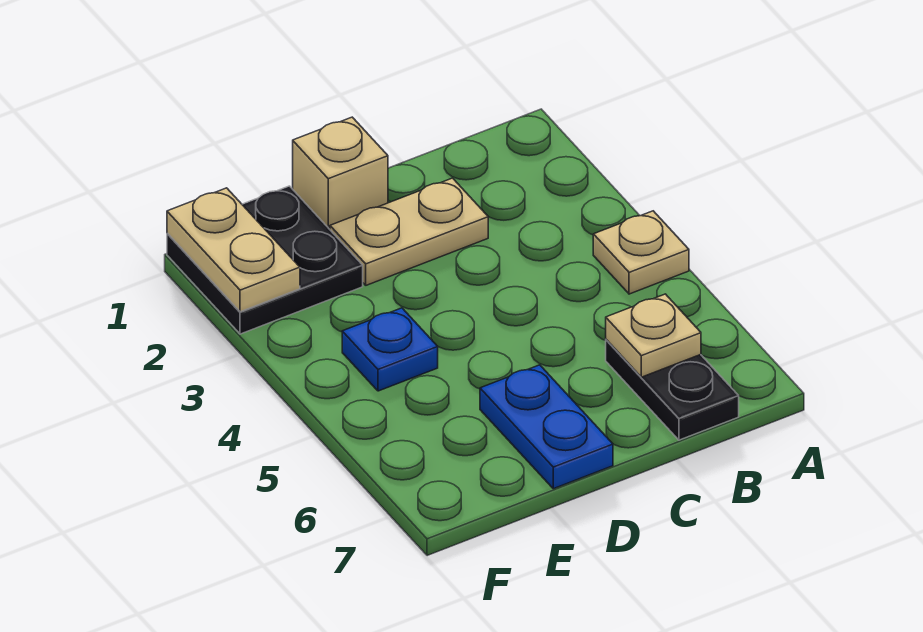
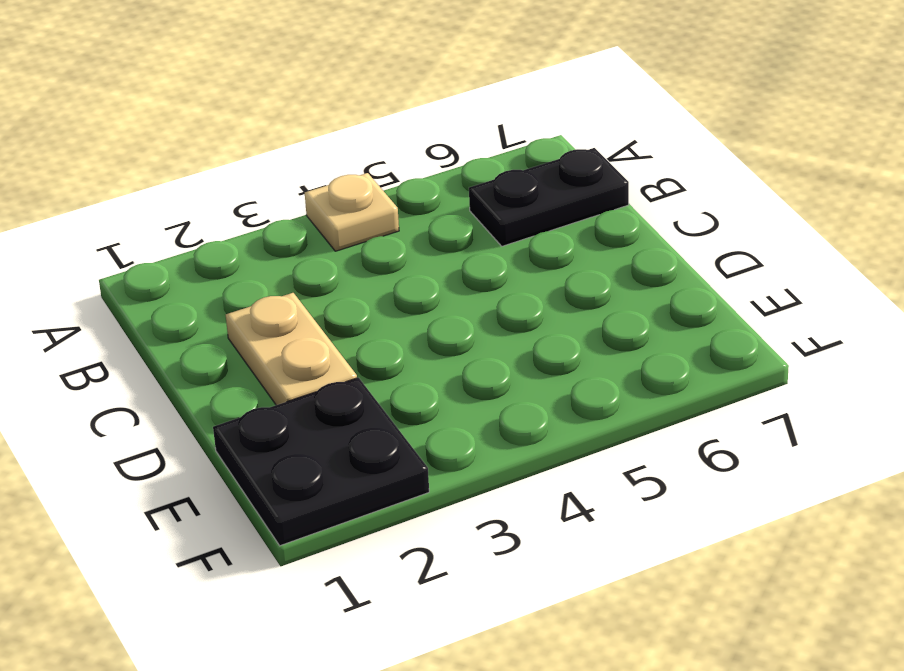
none -> tan brick D1 level 1
none -> blue plate D6:D7 level 1

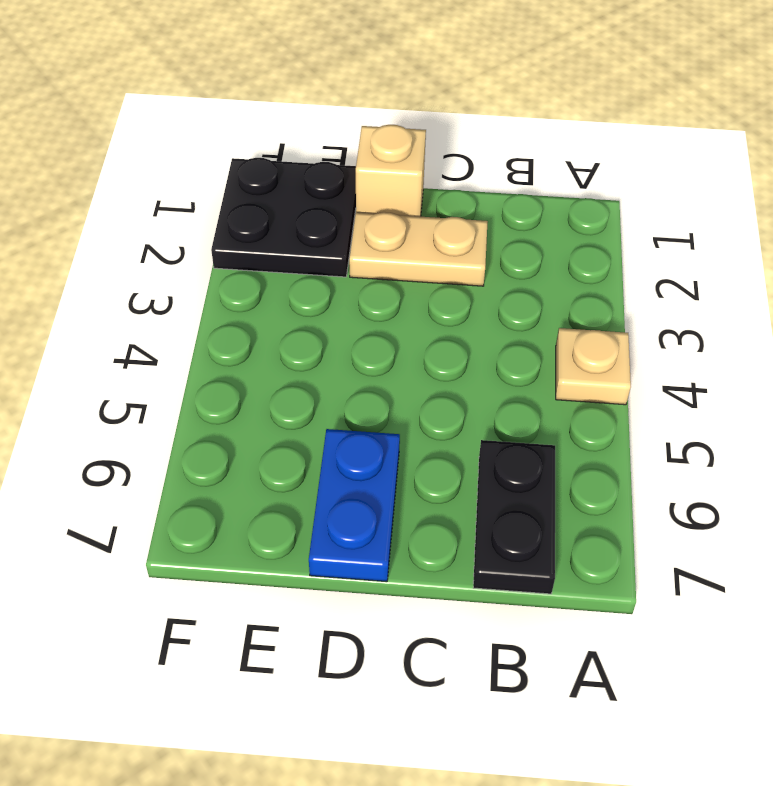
none -> blue plate E4 level 1
none -> tan plate B6 level 2

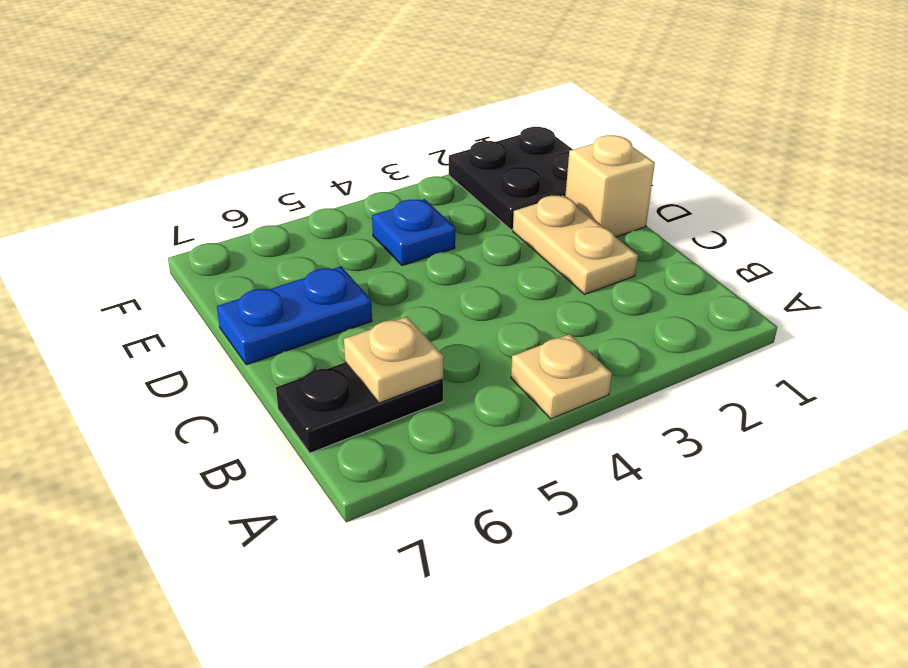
none -> tan plate F1:F2 level 2

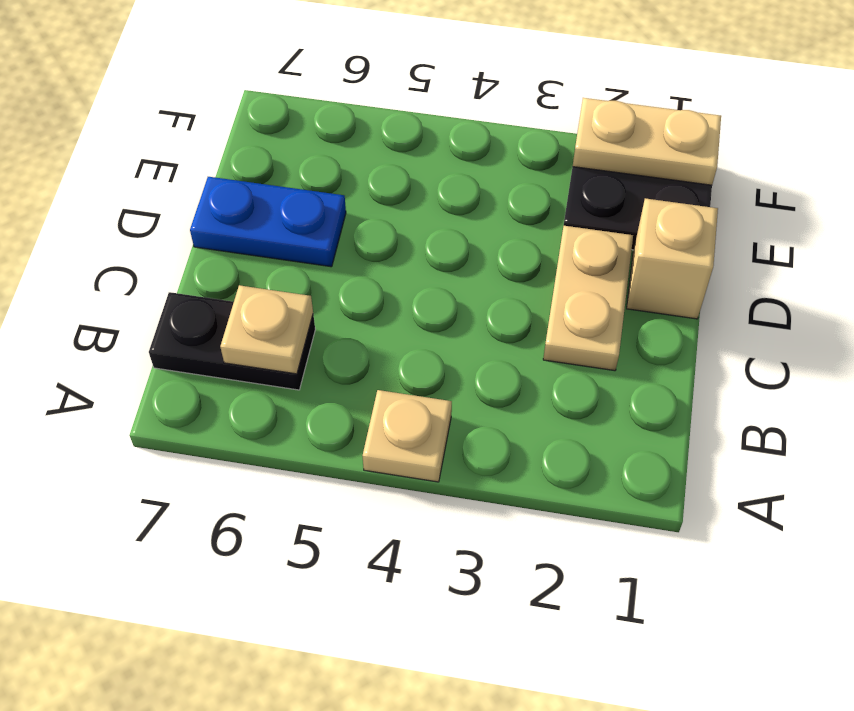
none -> blue plate E4 level 1

